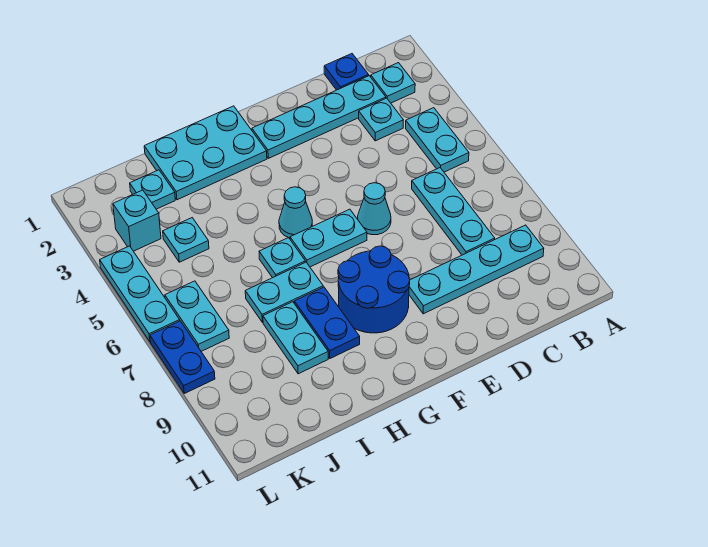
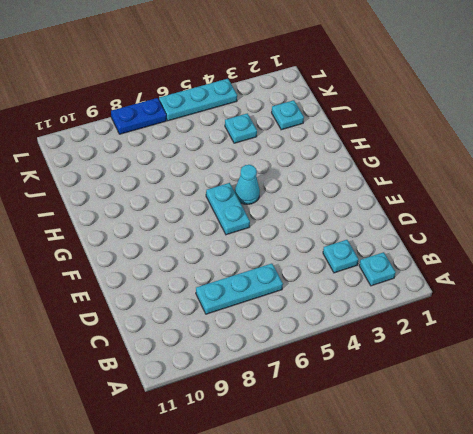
none -> cyan plate B4:B5 level 1
none -> cyan plate B9:E9 level 1
none -> blue plate C1 level 1

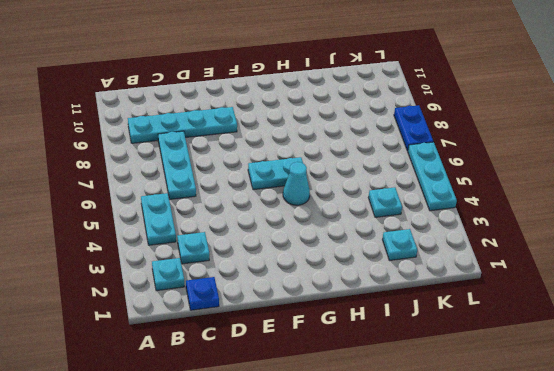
none -> cyan plate C2:F2 level 1
none -> cyan cone E6 level 1
none -> blue round brick F8:G9 level 1

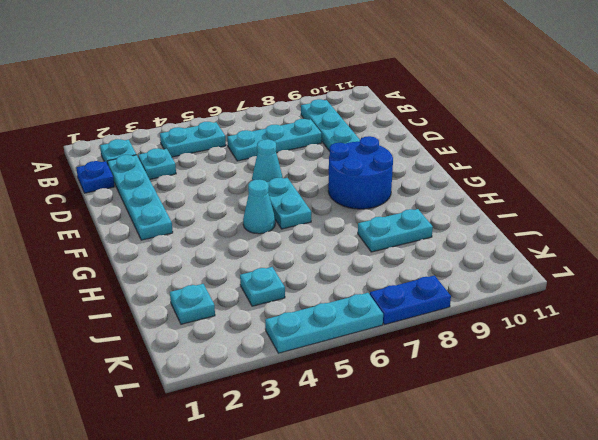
none -> cyan plate G1:I2 level 1
none -> cyan plate H6 level 1
none -> cyan plate H7:I7 level 1

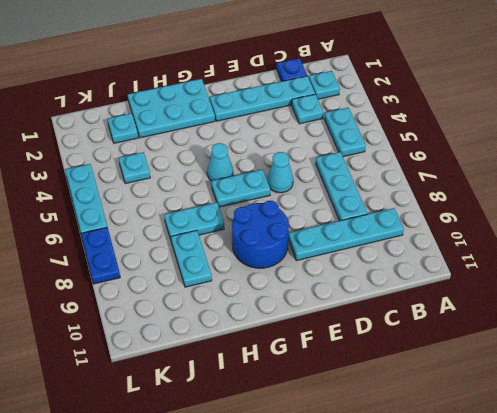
none -> cyan plate H6 level 1
none -> blue plate H8:H9 level 1
none -> cyan brick K3 level 1

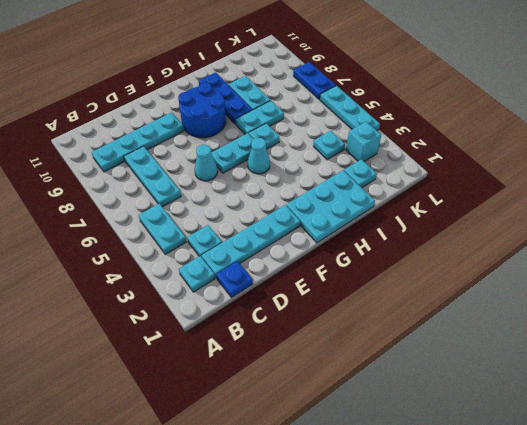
blue plate H8:H10 level 1 -> blue plate H8:H9 level 1
none -> cyan plate K6:K7 level 1

